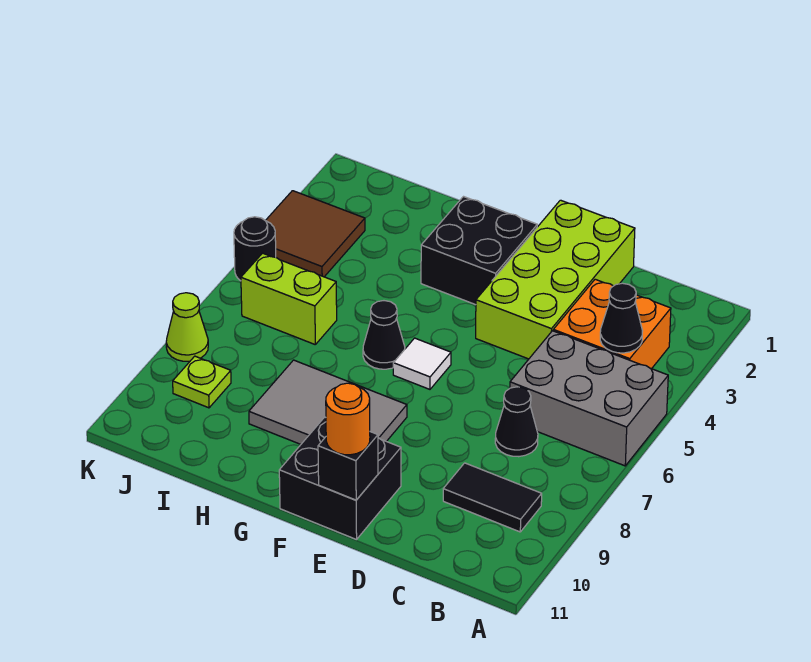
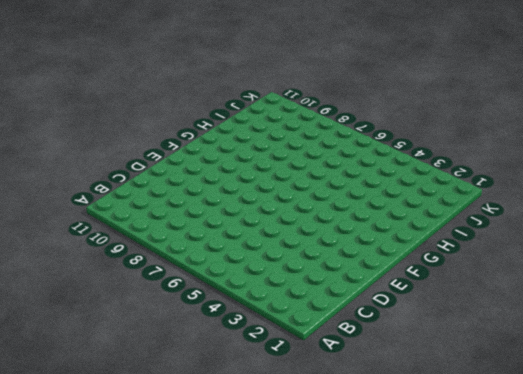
none -> grey brick A5:C6 level 1
none -> orange brick B3:C4 level 1
none -> black tile B9:C9 level 1

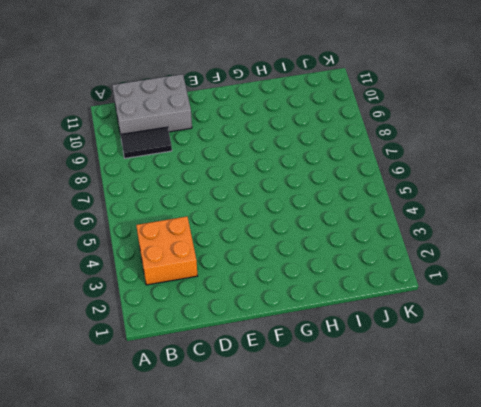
grey brick B10:D11 level 1 -> grey brick A5:C6 level 1
none -> black cone C7 level 1
none -> lime brick D1:E4 level 1
none -> black brick E10:F11 level 1

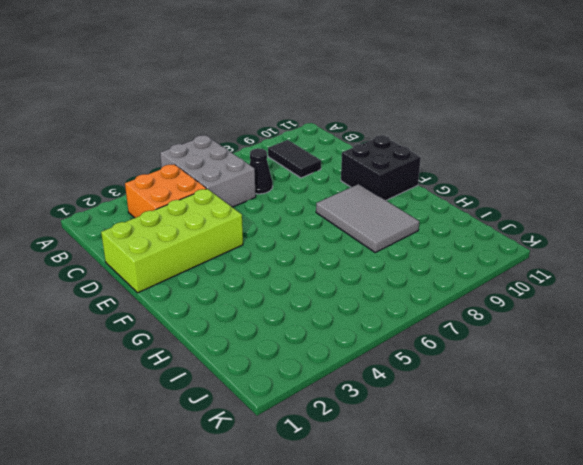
none -> black brick F2:G3 level 1
none -> white tile F6 level 1
none -> black cone G6 level 1

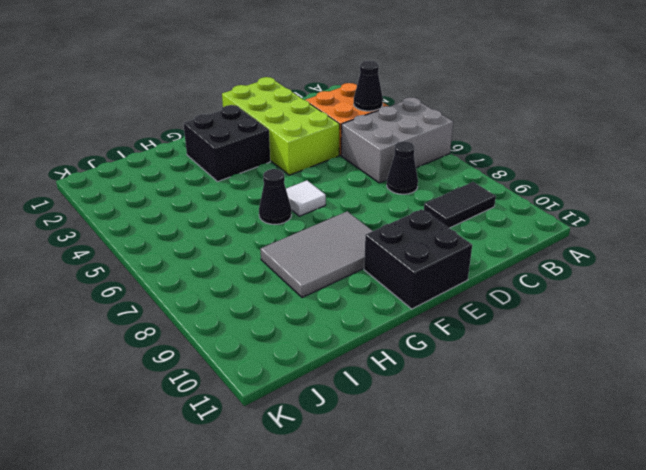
none -> lime brick I6:J6 level 1
none -> brown tile J3:K4 level 1
none -> lime plate J9 level 1

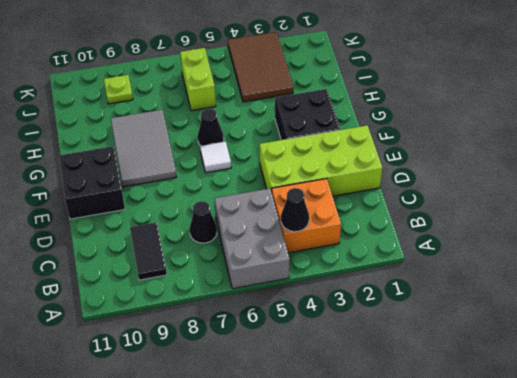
brown tile I3:K4 level 1 -> brown tile J3:K4 level 1
none -> black round brick K5 level 1
none -> lime cone K8 level 1
none -> black brick E11 level 2

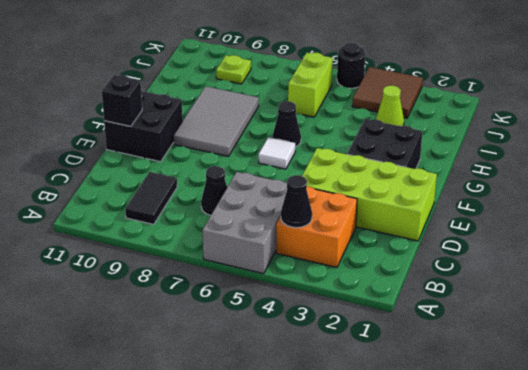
lime cone I3 level 1 -> lime cone K8 level 1
none -> orange round brick E11 level 3

